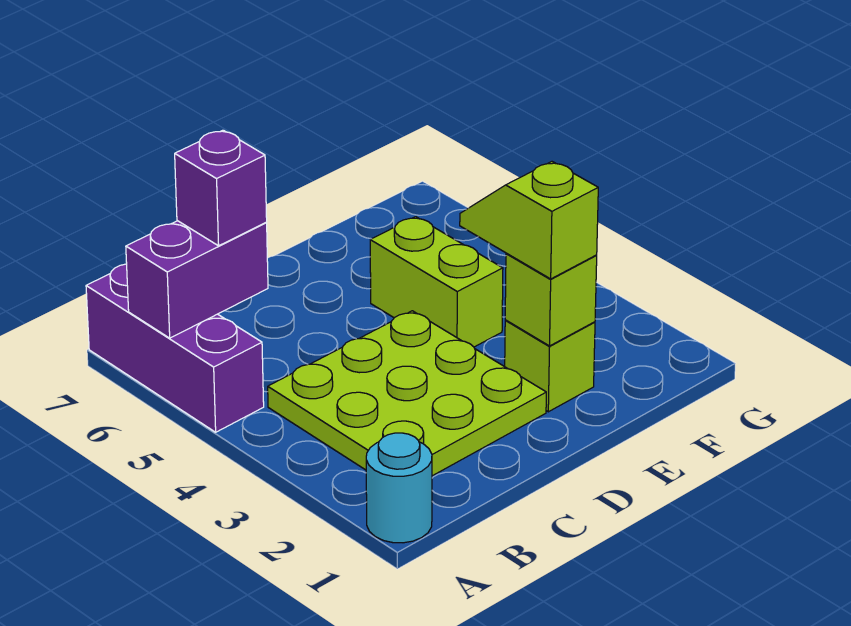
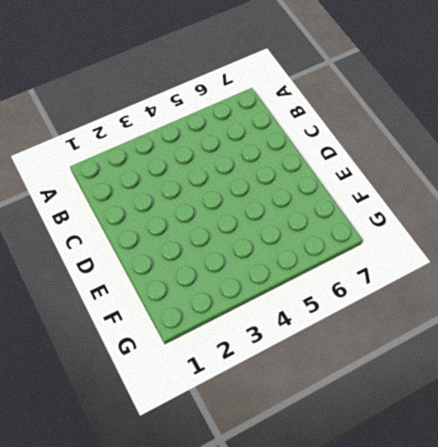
none -> cyan round brick A1 level 1
none -> purple brick A5:A7 level 1

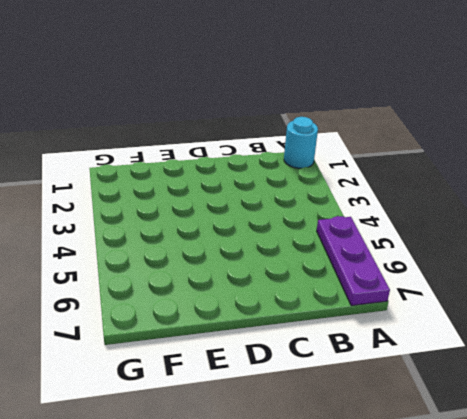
purple plate A5:A7 level 1 -> purple brick A5:A7 level 1
none -> lime plate B2:D4 level 1
none -> lime brick E2 level 1

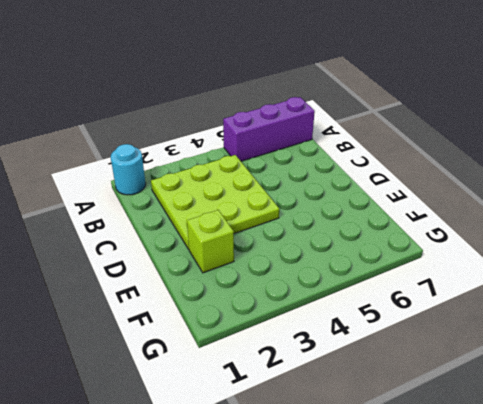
none -> lime brick E4:E5 level 1
none -> purple brick A6:B6 level 2

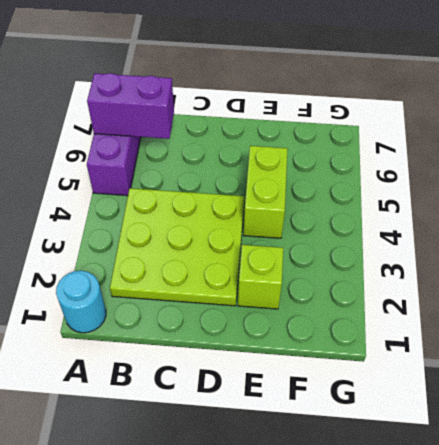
none -> lime brick E2 level 2
none -> purple brick B6 level 3

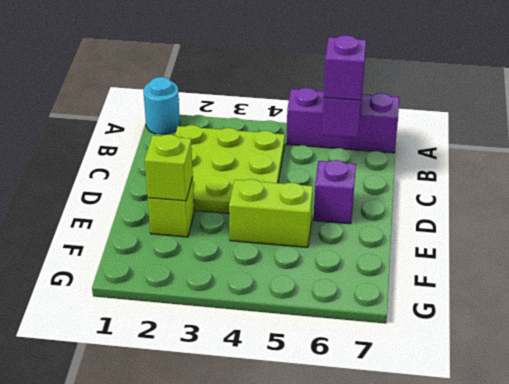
purple brick D6 level 1 -> none
none -> lime slope E2:E3 level 3 top 2

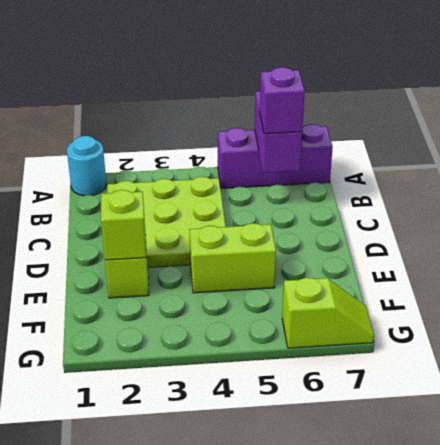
lime slope G6:G7 level 1 top 6 -> lime slope E2:E3 level 3 top 2

